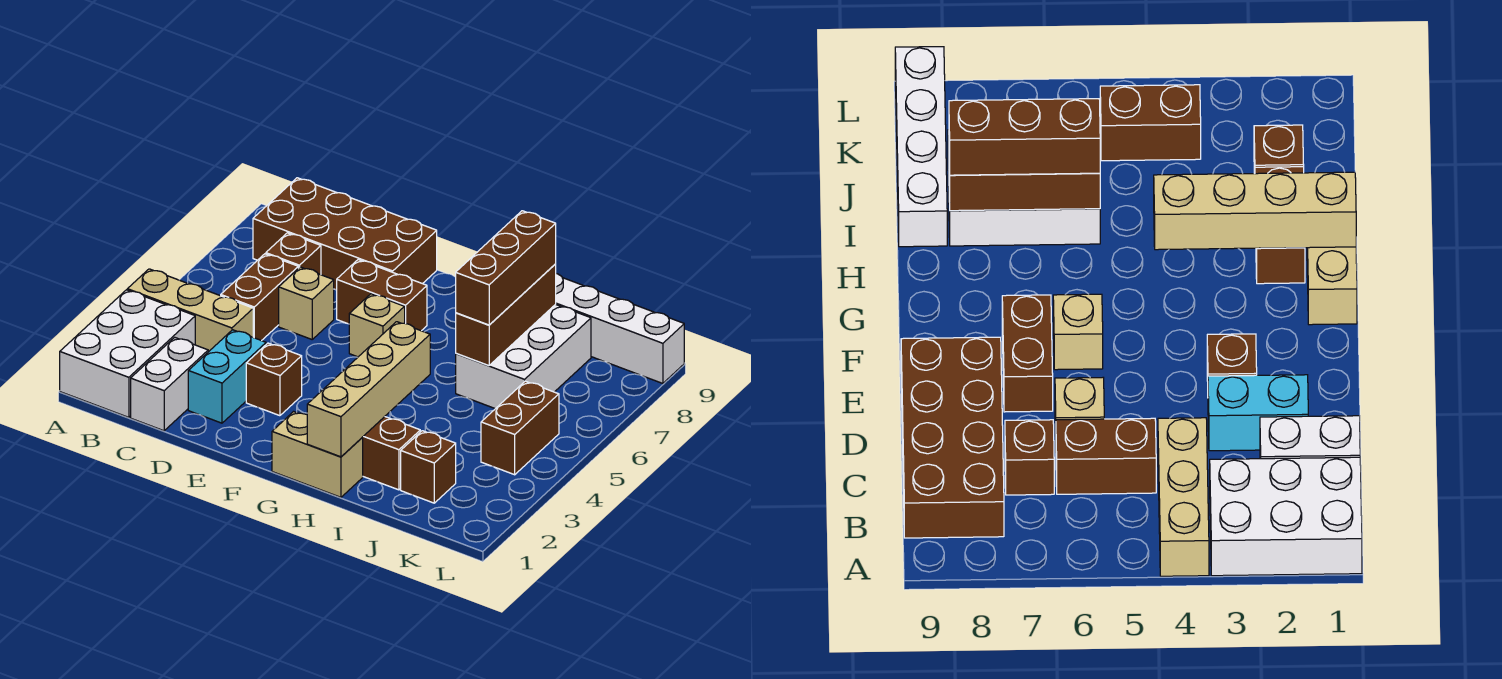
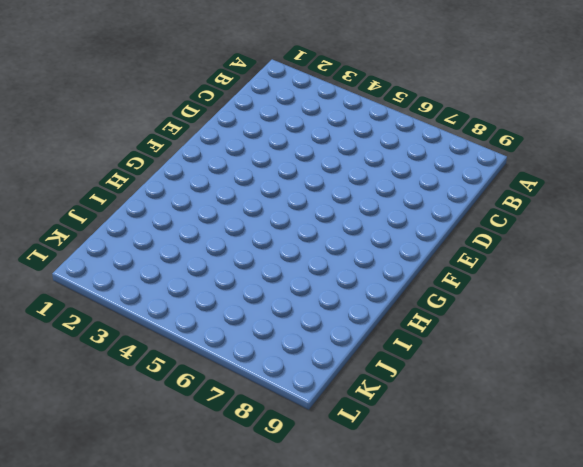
none -> white brick A1:B3 level 1
none -> tan brick A4:C4 level 1
none -> brown brick B8:E9 level 1

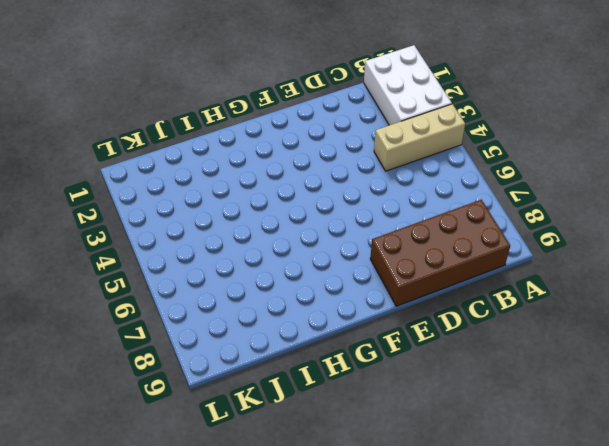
none -> white brick C1:C2 level 1
none -> brown brick C5:C6 level 1
none -> brown brick C7 level 1

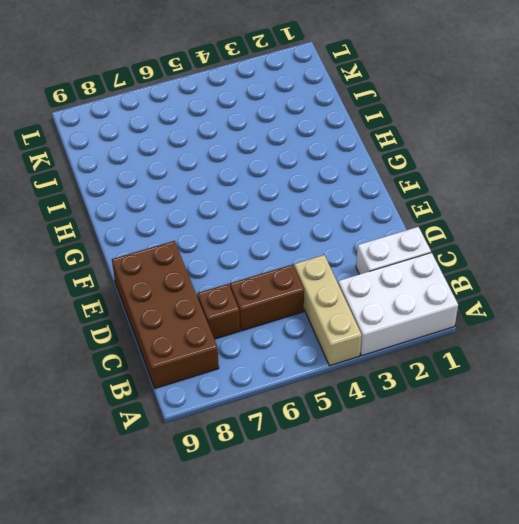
none -> cyan brick D2:D3 level 1
none -> tan brick D6 level 1
none -> brown brick E3 level 1

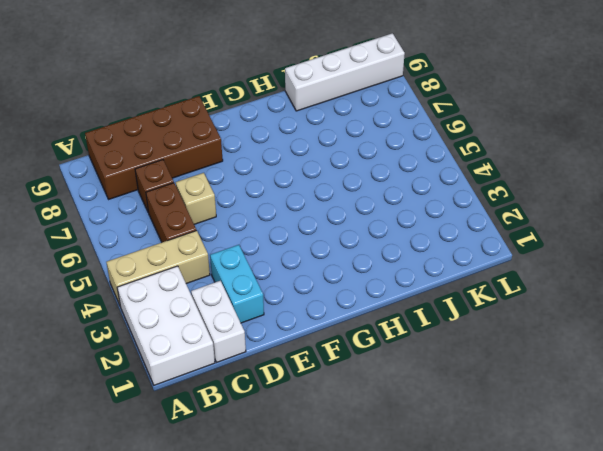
none -> brown brick E3 level 1
none -> brown brick E7:F7 level 1
none -> tan brick F6 level 1

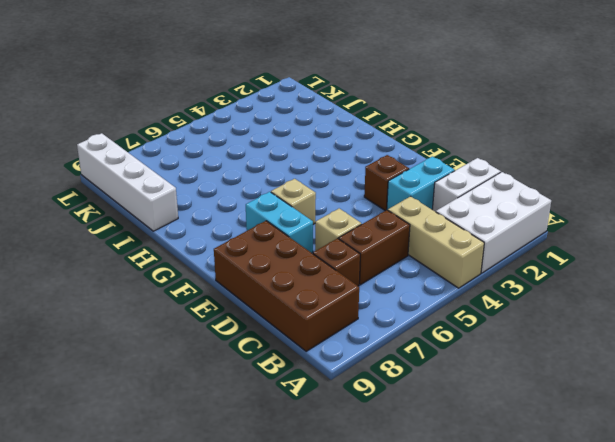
cyan brick E7:F7 level 1 -> brown brick E7:F7 level 1
none -> tan brick G1:H1 level 1
none -> brown brick H2:I2 level 1
none -> white brick I6:J8 level 1

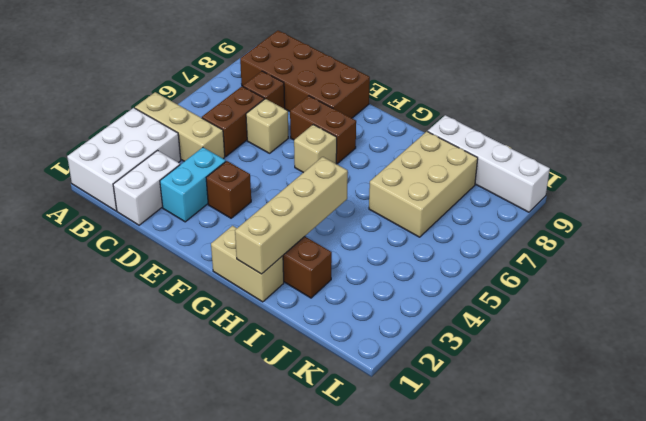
tan brick I6:J8 level 1 -> white brick I6:J8 level 1
none -> brown brick J2 level 1
none -> brown brick K4:K5 level 1
none -> brown brick I6:I8 level 2

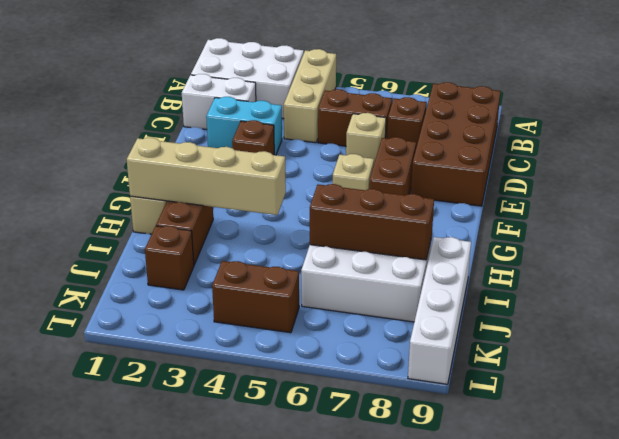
none -> brown brick I6:I8 level 3

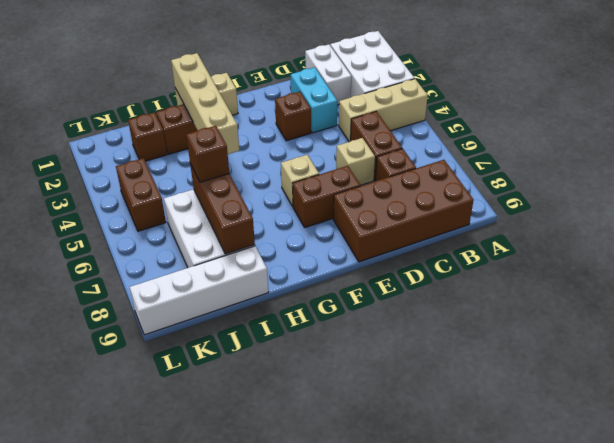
brown brick I6 level 3 -> brown brick I6:I8 level 3

